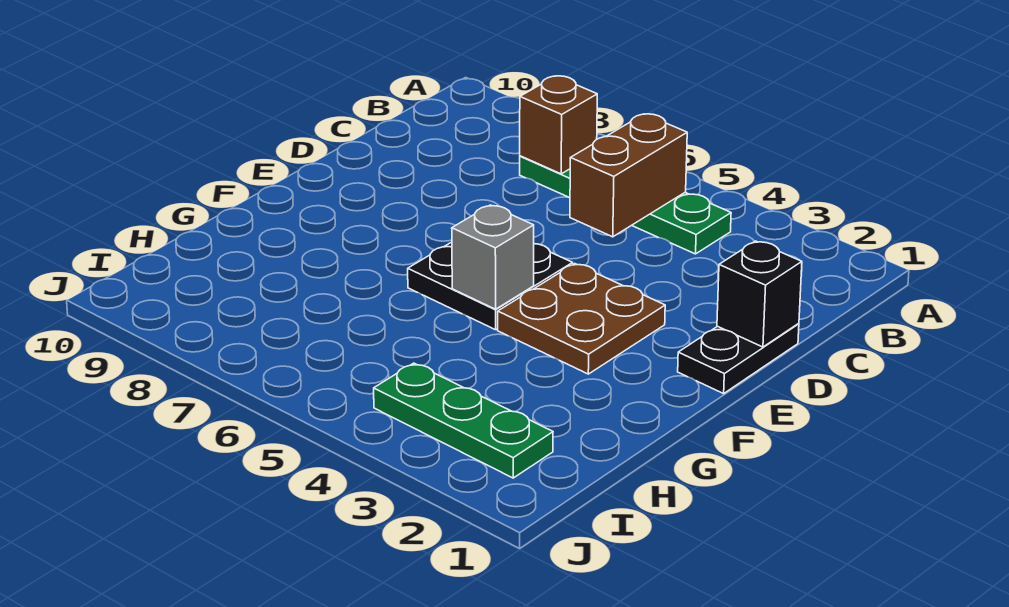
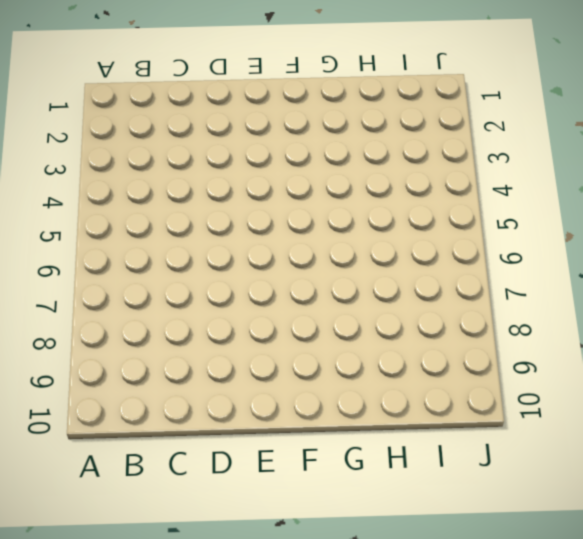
none -> green plate B4:B7 level 1
none -> black plate D1:E1 level 1

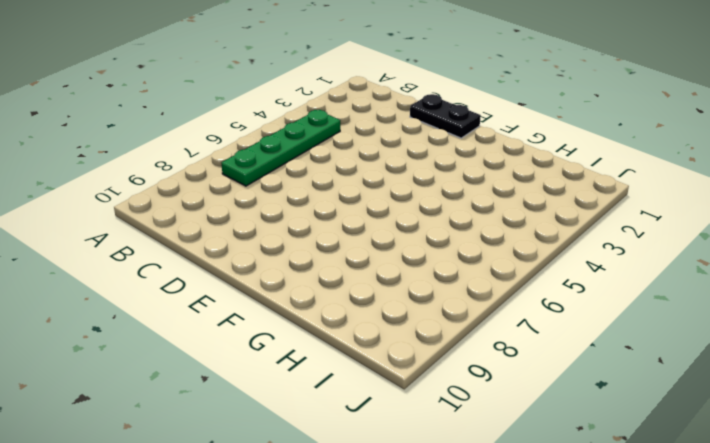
none -> brown plate E3:F4 level 1
none -> black plate E5:F6 level 1

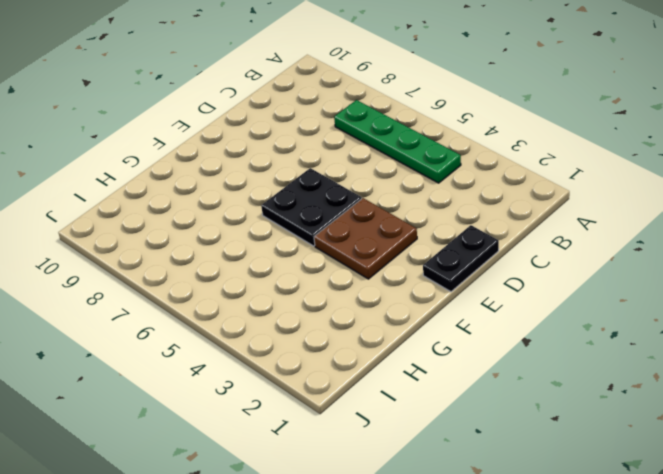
none -> green plate I2:I4 level 1
none -> brown brick B5:C5 level 2

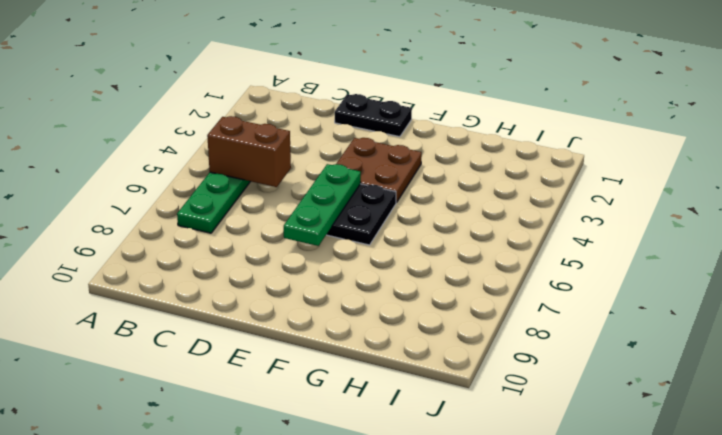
green plate E5:E7 level 2 -> green plate I2:I4 level 1
none -> brown brick B7 level 2
none -> black brick D1 level 2

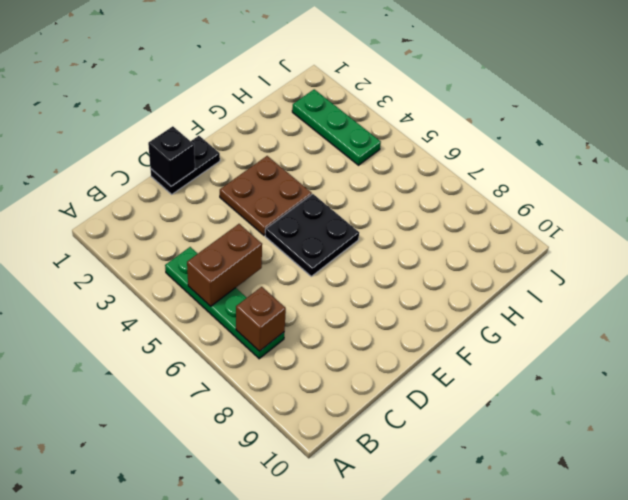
none -> grey brick F5 level 2

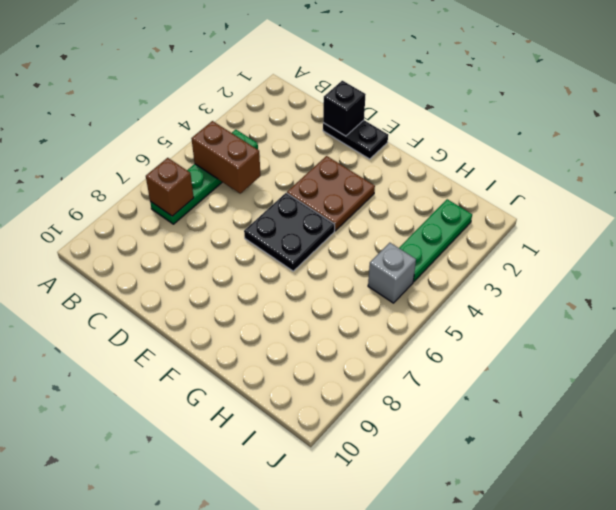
grey brick I5 level 1 -> grey brick F5 level 2

